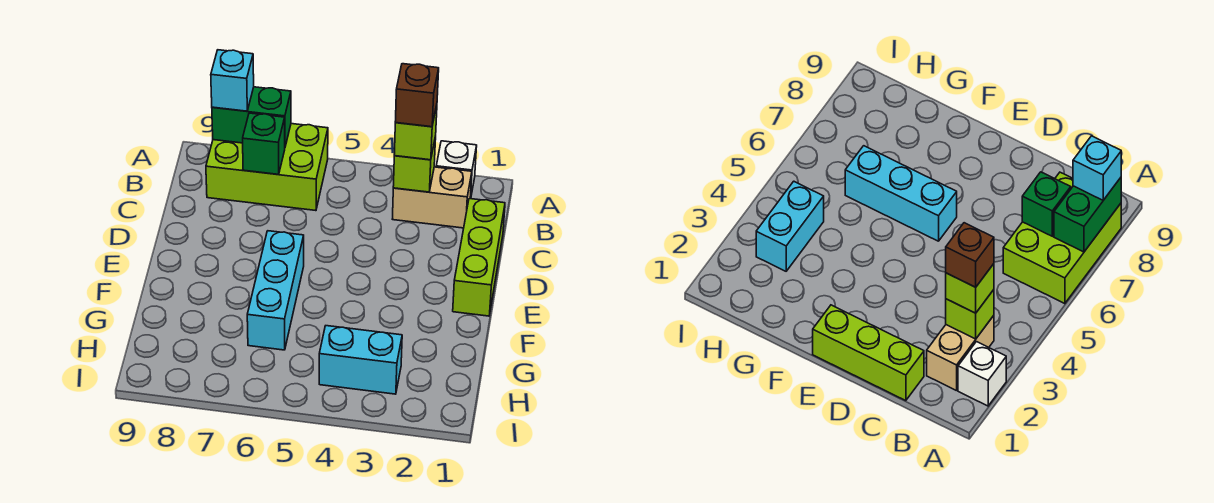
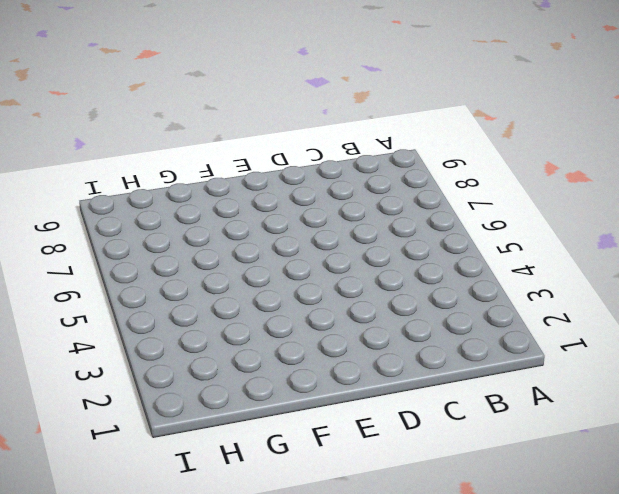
none -> white brick A2 level 1
none -> lime brick A6:B8 level 1
none -> tan brick B2:B3 level 1

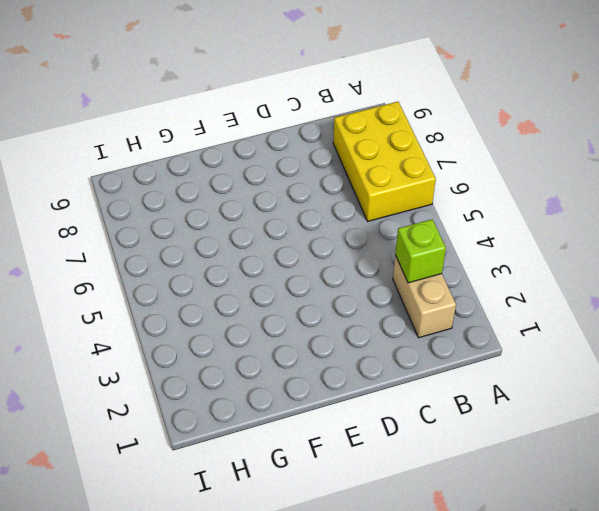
yellow brick A6:B8 level 1 -> lime brick A6:B8 level 1
none -> white brick A2 level 1
none -> lime brick C1:E1 level 1
none -> cyan brick E6:G6 level 1

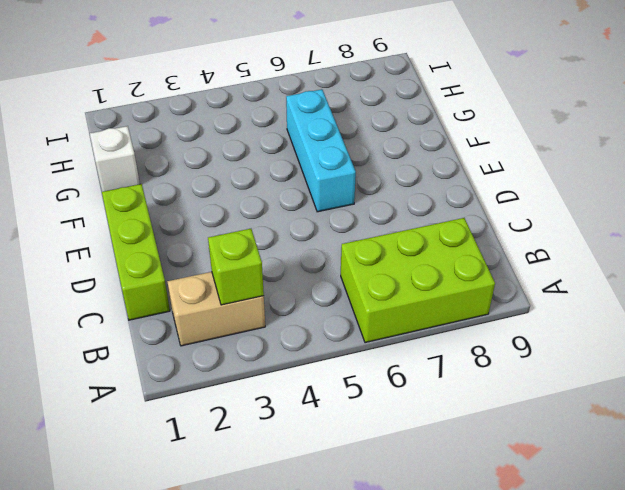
white brick G1 level 1 -> white brick A2 level 1
none -> cyan brick H3:H4 level 1
none -> green brick A7:A8 level 2
none -> green brick B7 level 2

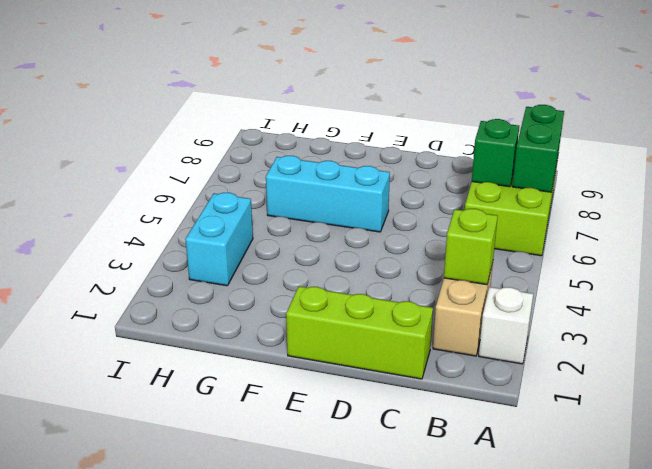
none -> cyan brick A8 level 3
none -> lime brick B3 level 3
none -> brown brick B3 level 4

